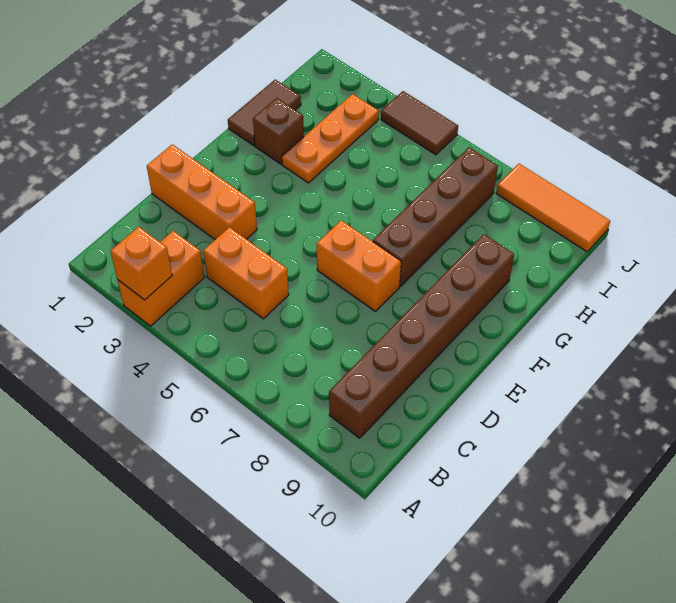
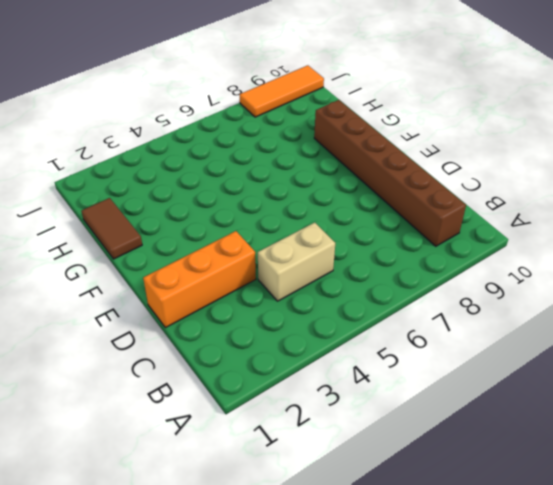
tan brick C4:C5 level 1 -> orange brick C4:C5 level 1
none -> orange brick A3:B3 level 1
none -> orange brick E6:E7 level 1
none -> brown brick F7:I7 level 1

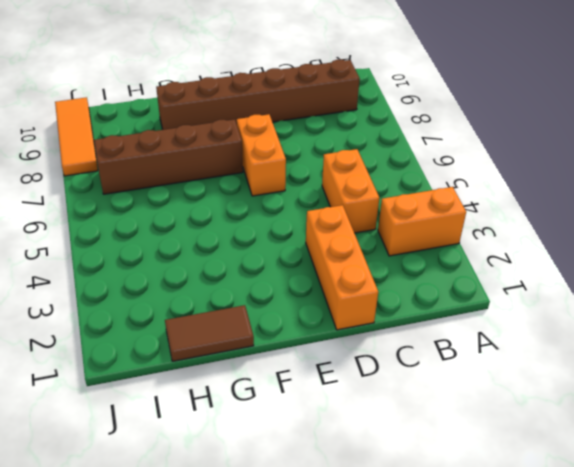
none -> brown brick G2 level 1
none -> orange plate G3:I3 level 1
none -> brown tile J4:J5 level 1

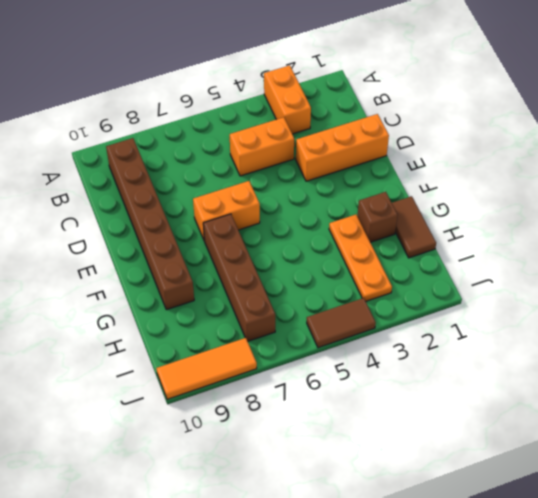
none -> orange brick A3 level 2

